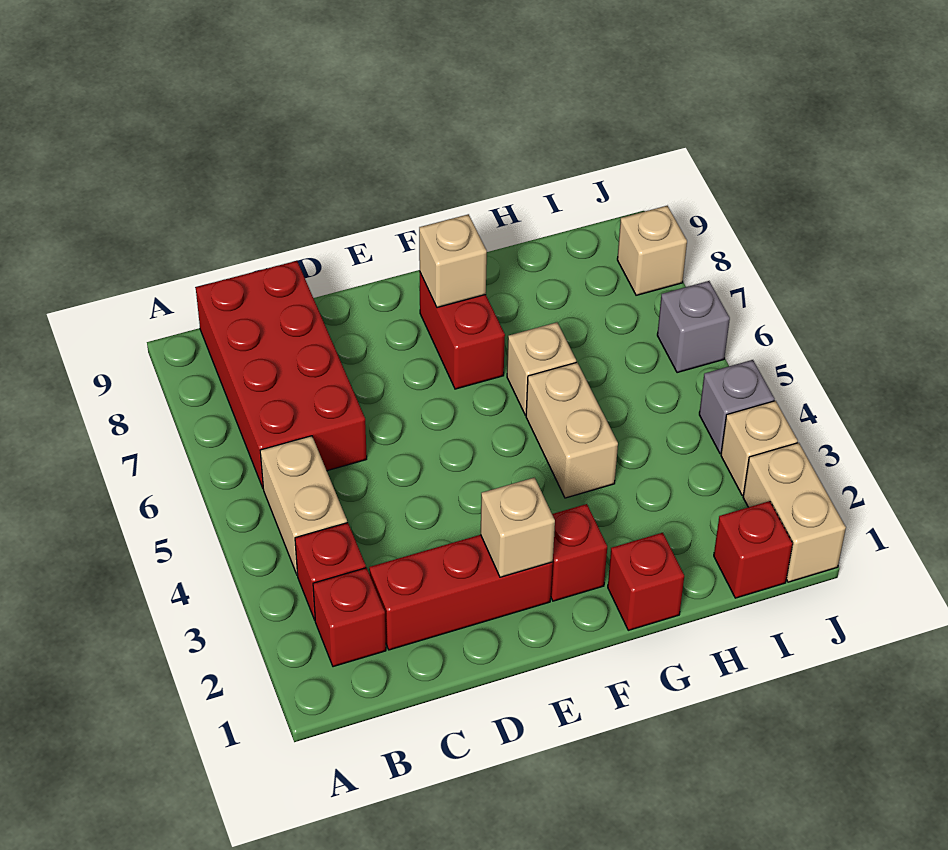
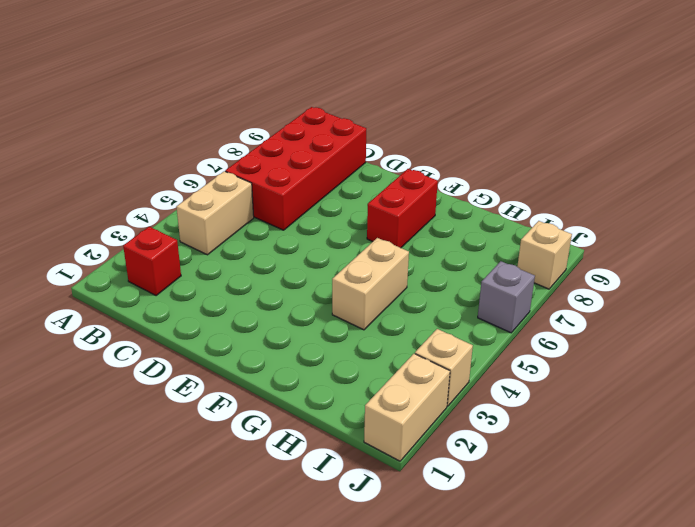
none -> red brick B3 level 1
none -> red brick C2:E2 level 1
none -> red brick F2 level 1

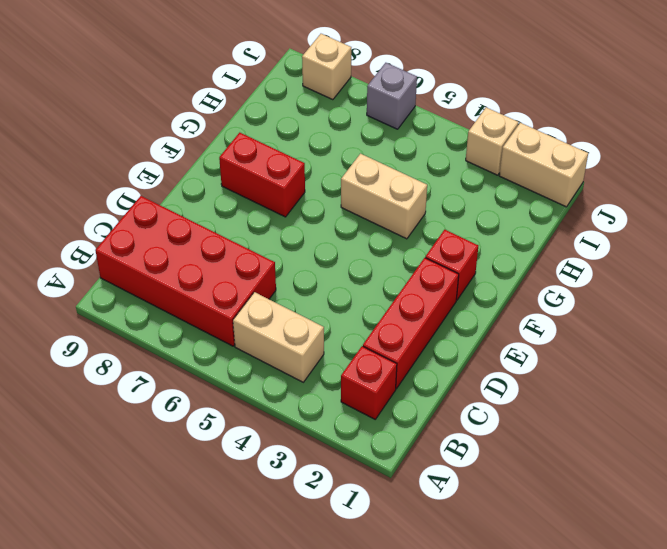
none -> red brick B3 level 1
none -> red brick G1 level 1
none -> tan brick G6 level 1

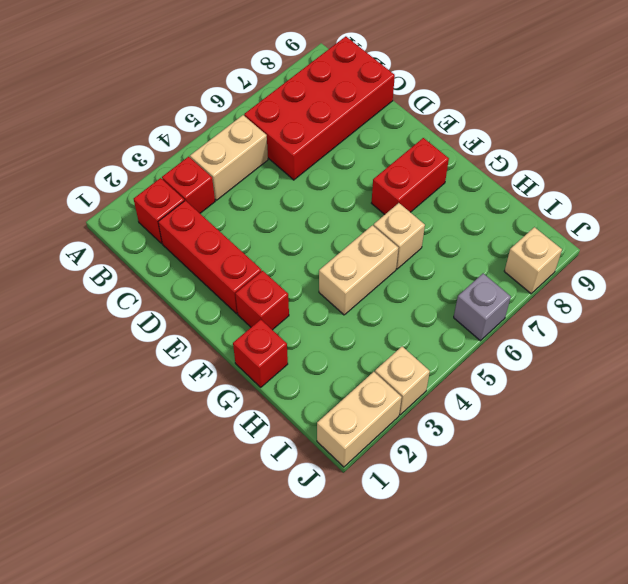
none -> red brick I1 level 1
none -> grey brick J4 level 1
none -> tan brick E2 level 2

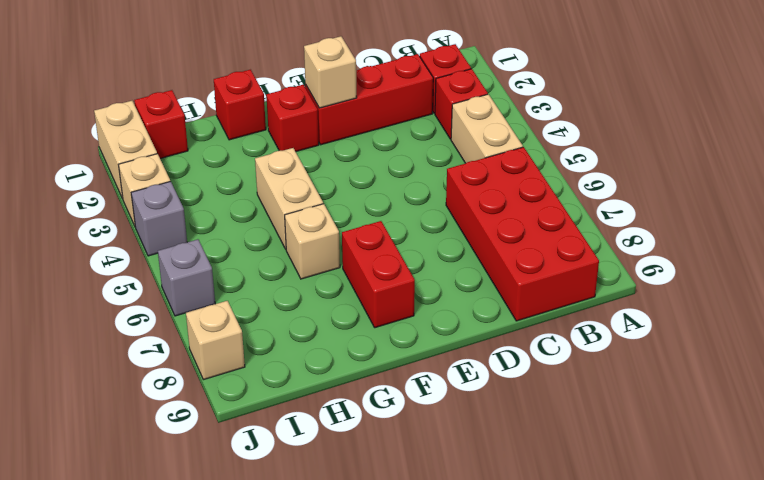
none -> tan brick F8 level 2

